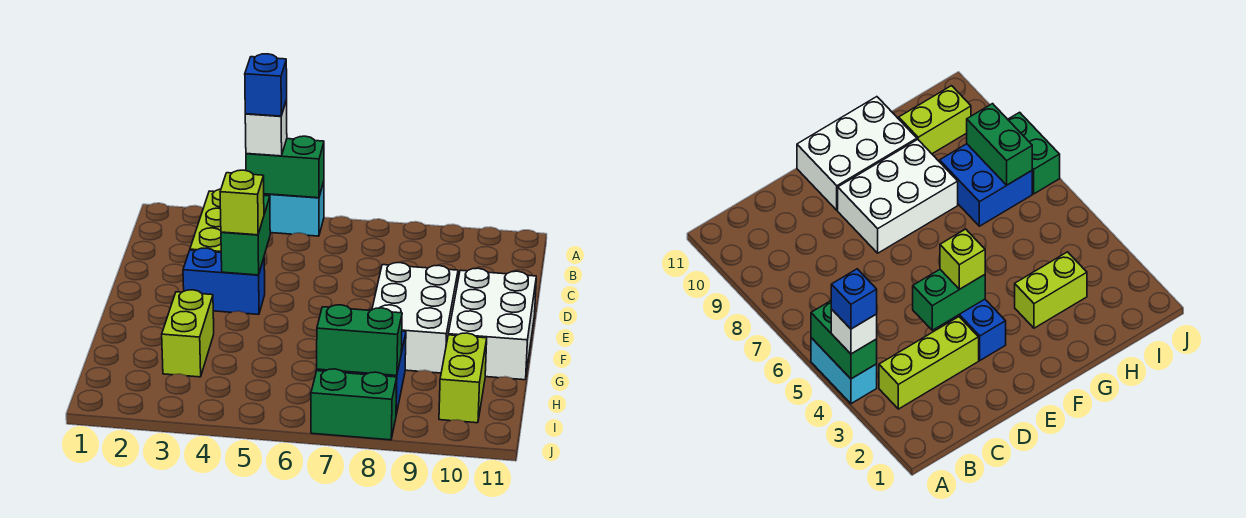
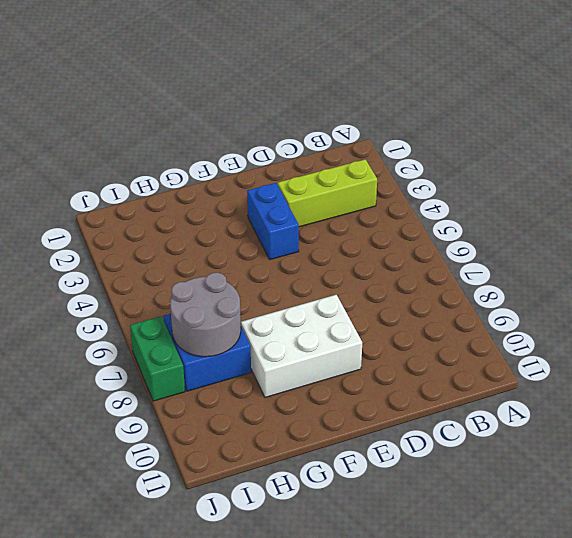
grey round brick H7:I8 level 2 -> green brick I7:I8 level 2
none -> cyan brick A4:A5 level 1
none -> white brick E10:G11 level 1
none -> lime brick G3:H3 level 1

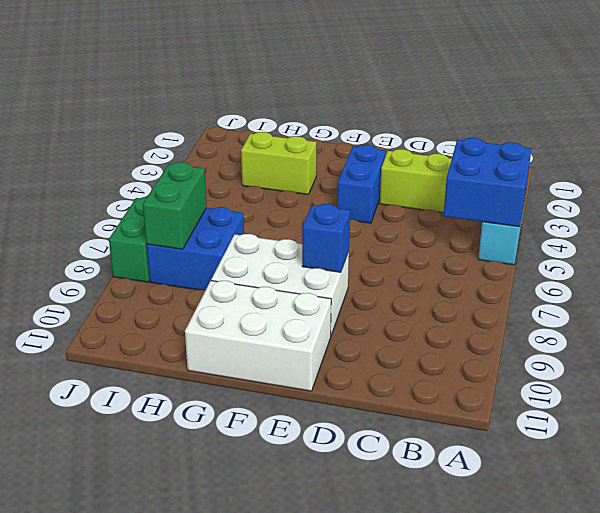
blue brick A4:B5 level 2 -> green brick A4:A5 level 2
blue brick E8 level 2 -> blue brick A4 level 4
none -> lime brick H10:I10 level 1
none -> green brick D4:E4 level 2
none -> white brick A4 level 3

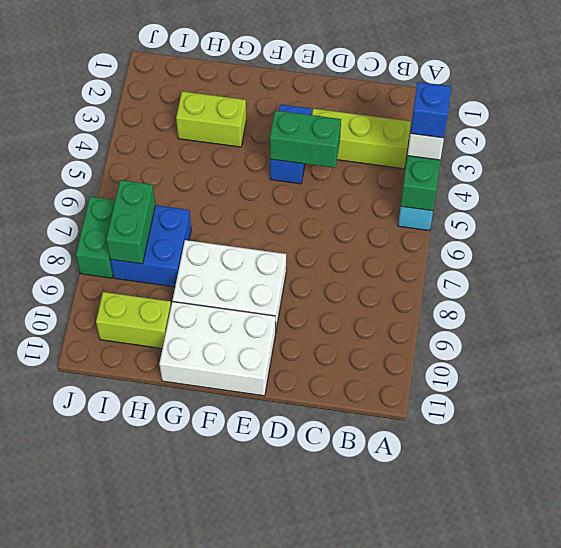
none -> lime brick E4 level 3

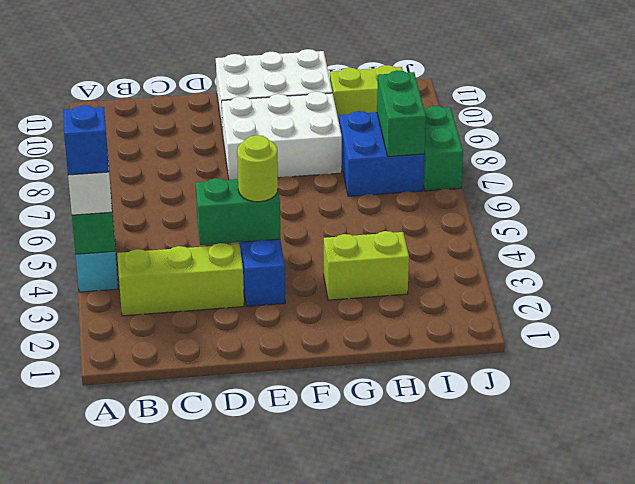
lime round brick E4 level 3 -> lime brick E4 level 3

